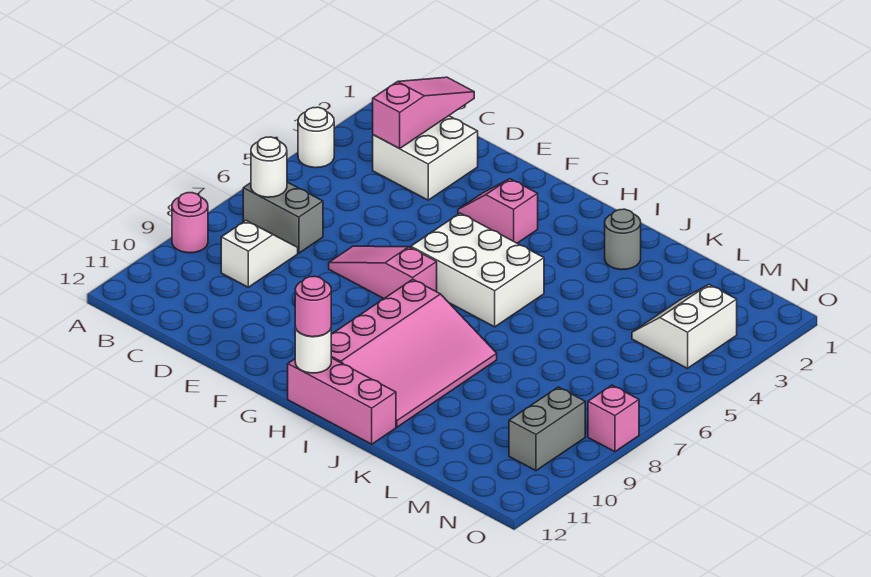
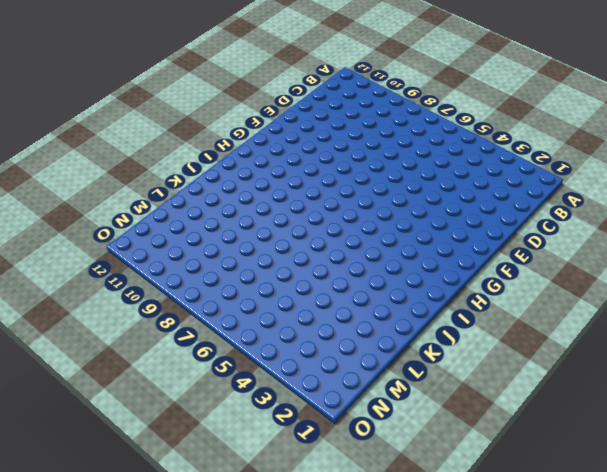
none -> white round brick A4 level 1
none -> pink round brick A9 level 1
none -> grey brick B7:C7 level 1

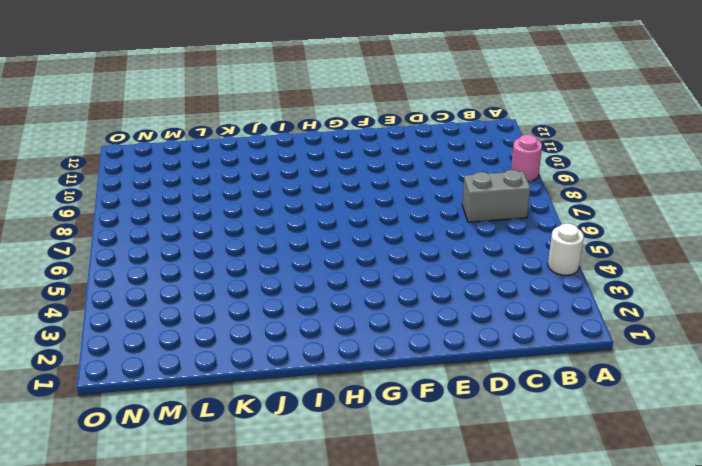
none -> white brick C2:D3 level 1
none -> white slope C8:C9 level 1 top 9
none -> pink slope E7:G7 level 1 top G

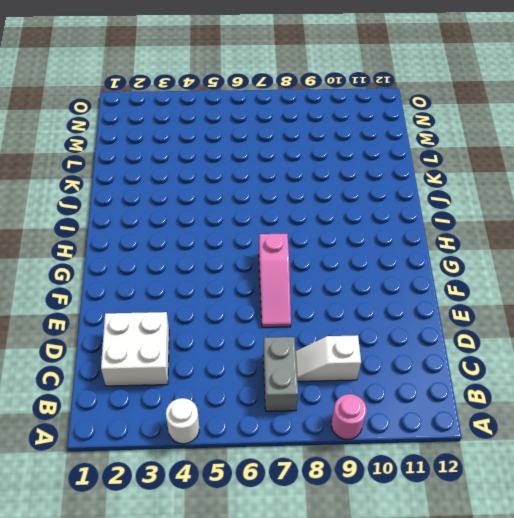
none -> pink slope F3:G3 level 1 top G
none -> white brick G5:I6 level 1
none -> pink slope H8:J11 level 1 top H

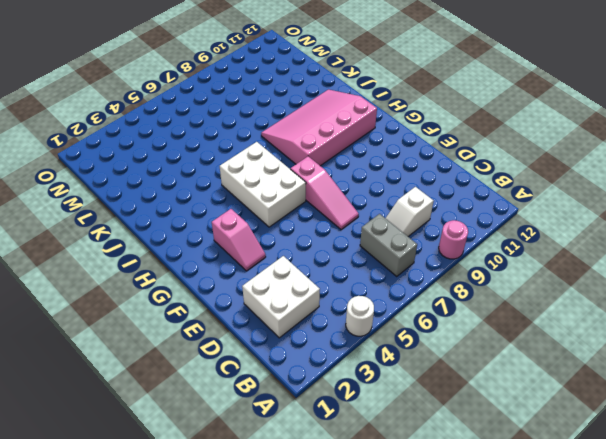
none -> pink brick H12:J12 level 1
none -> grey round brick J2 level 1
none -> white slope M3:N4 level 1 top N

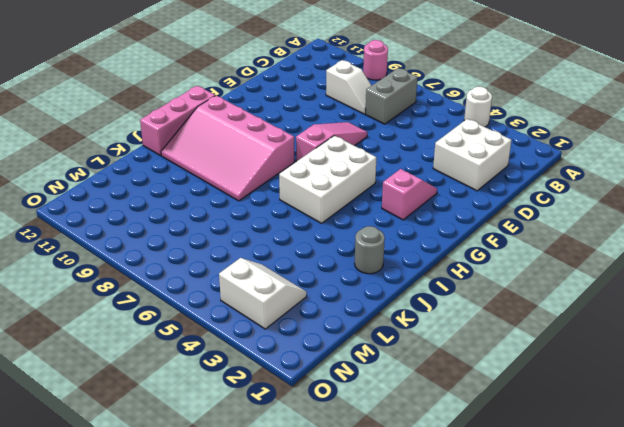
none -> grey brick N9:N10 level 1
none -> pink brick O8 level 1
none -> white round brick B7 level 2

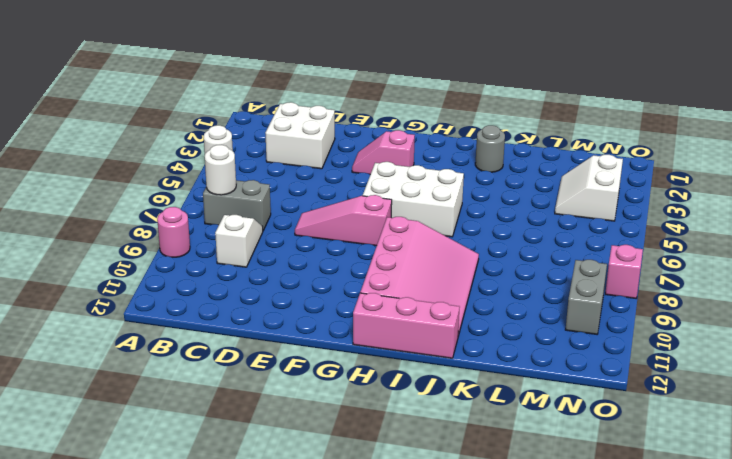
none -> pink slope C1:C3 level 2 top 3
none -> white round brick H12 level 2
none -> pink round brick H12 level 3

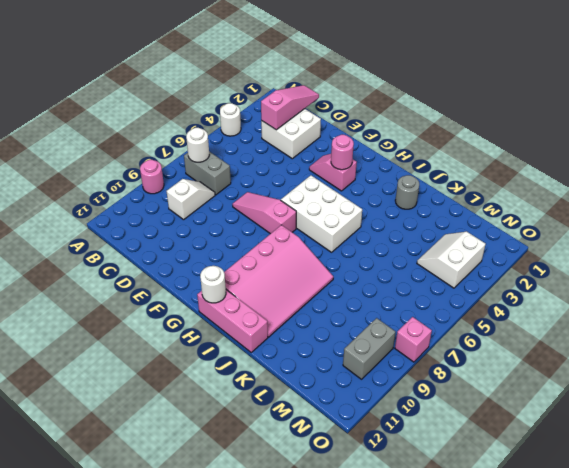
pink round brick G3 level 2 -> pink round brick H12 level 3

